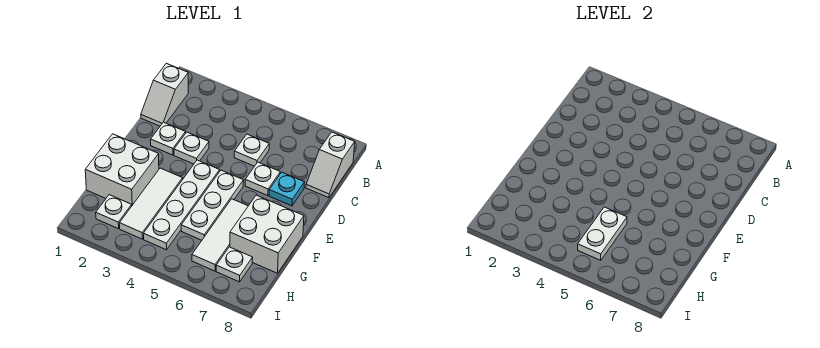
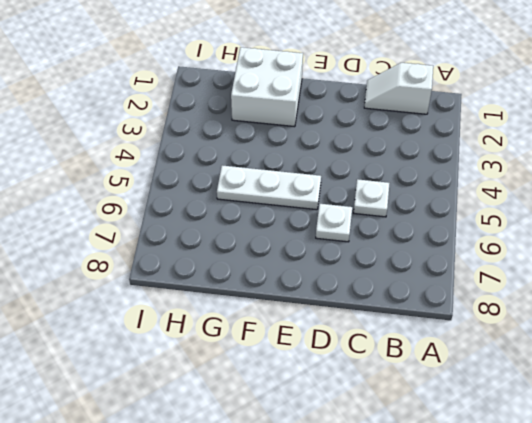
none -> white slope B8:C8 level 1 top B
none -> white plate D2 level 1
none -> white plate D3 level 1

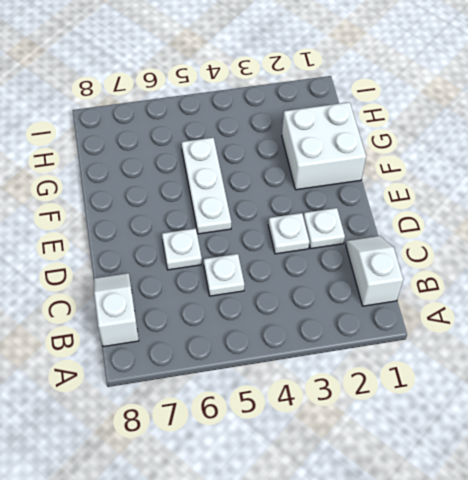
none -> cyan plate D7 level 1
none -> white plate E4:H4 level 1
none -> white tile F3:H3 level 1

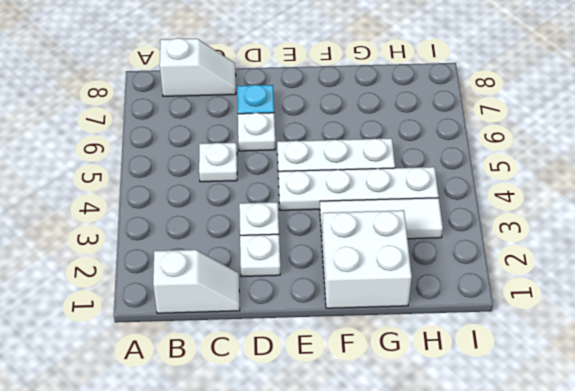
none -> white tile F6:H6 level 1
none -> white brick F7:G8 level 1
none -> white plate H2 level 1

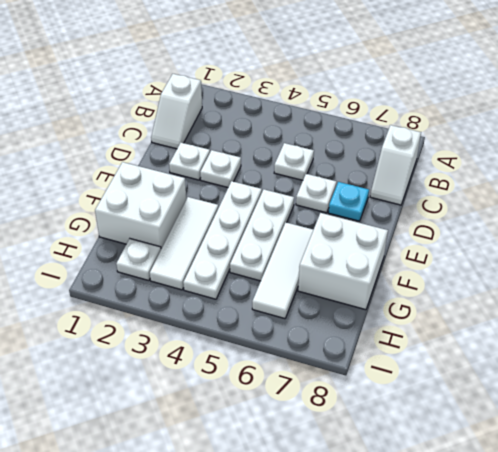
none -> white plate H7 level 1
none -> white plate G5:H5 level 2

